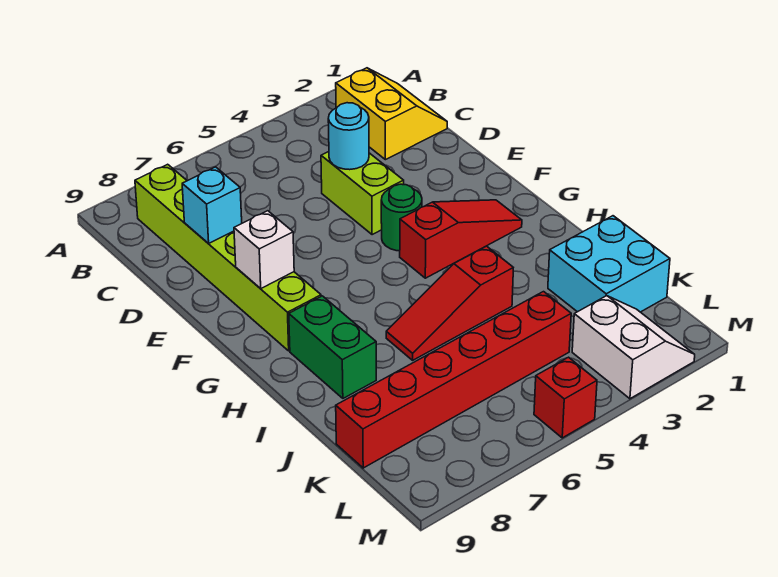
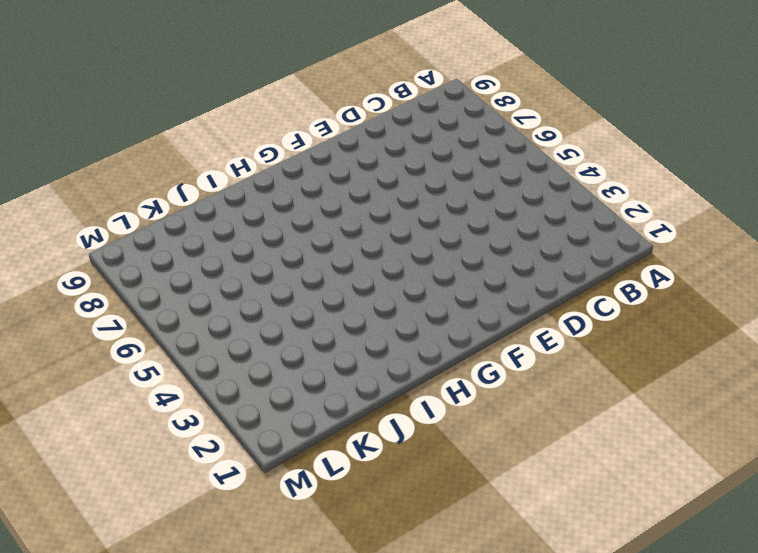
none -> yellow slope B1:C2 level 1 top 2
none -> lime brick B8:G8 level 1
none -> lime brick D4:E4 level 1

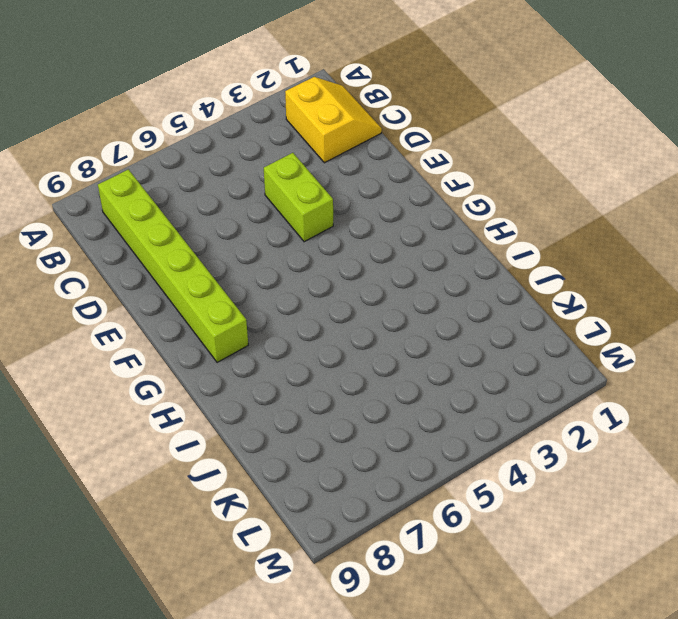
none -> green round brick F4 level 1
none -> red slope G2:G4 level 1 top 4
none -> green brick H8:I8 level 1

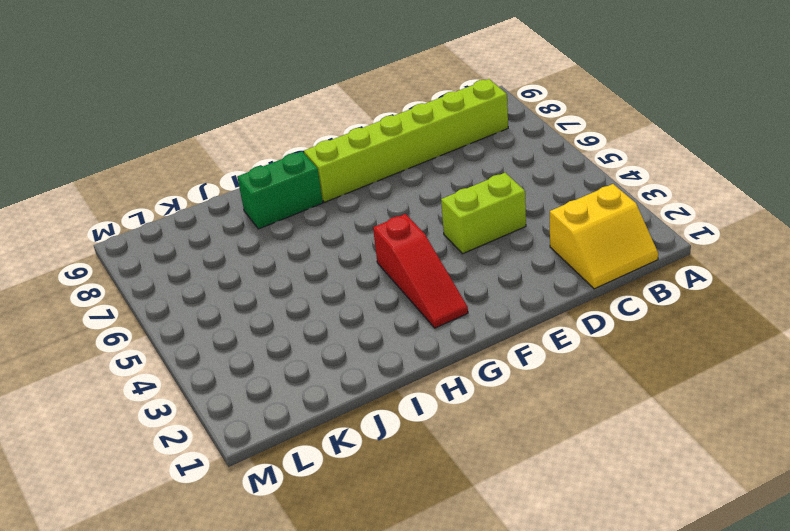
none -> green round brick F4 level 1
none -> red slope I4:I6 level 1 top 4
none -> cyan brick J1:K2 level 1

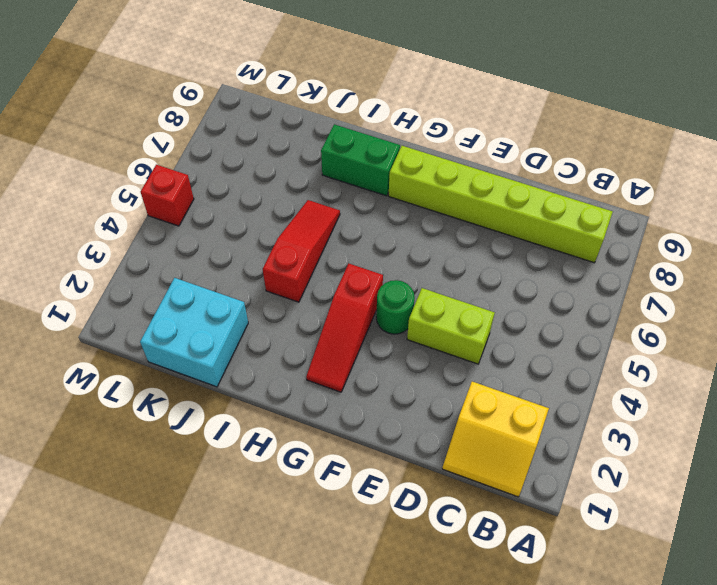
none -> red brick K4:K9 level 1
none -> white slope L2:M3 level 1 top 3
none -> cyan round brick D4 level 2

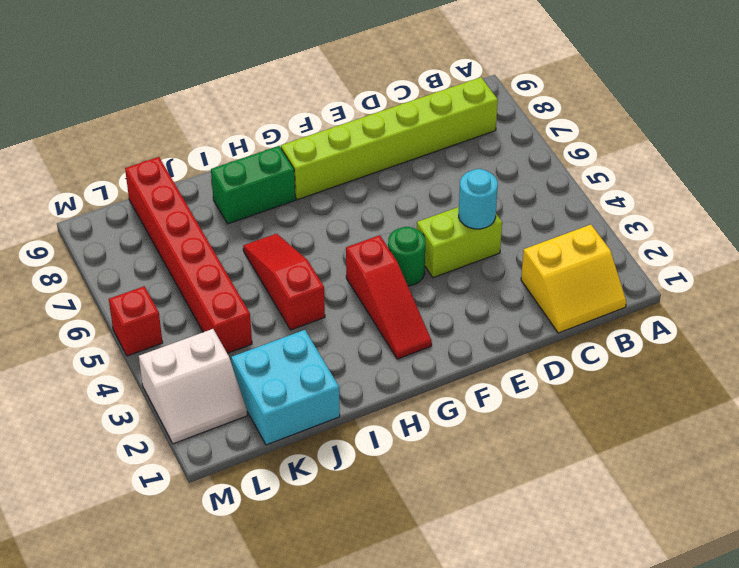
none -> cyan brick D8 level 2
none -> white brick F8 level 2

